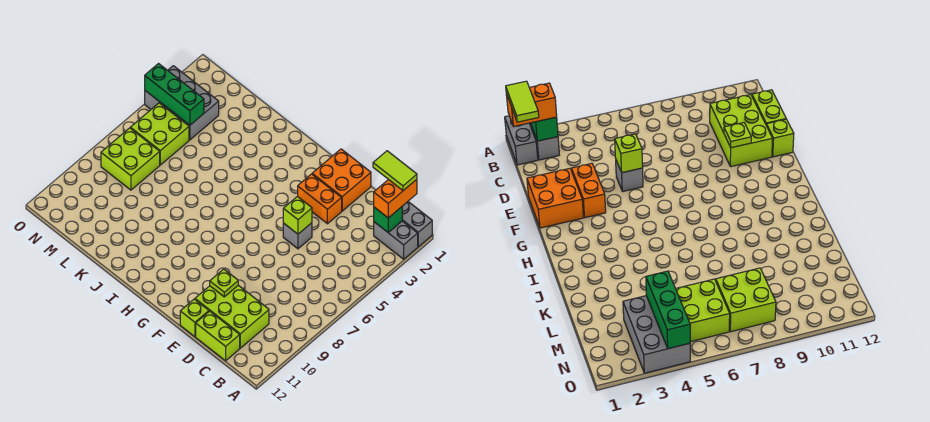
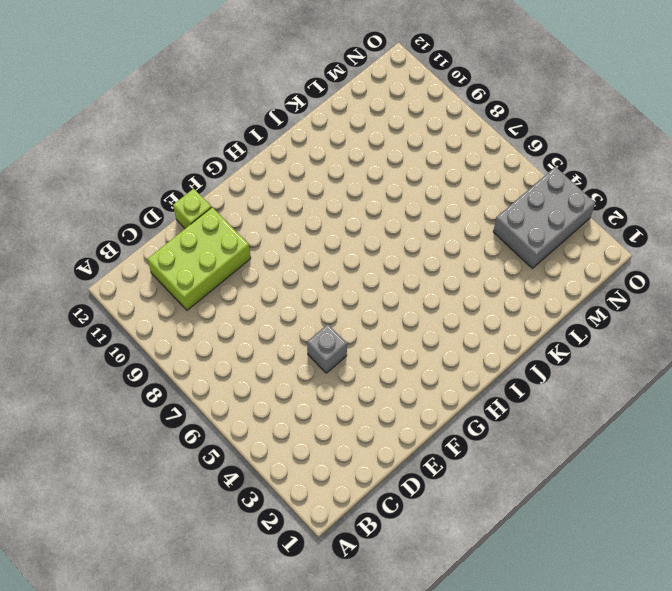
none -> grey brick A1:B1 level 1
none -> grey brick A2:B2 level 1
none -> lime brick C12:D12 level 1

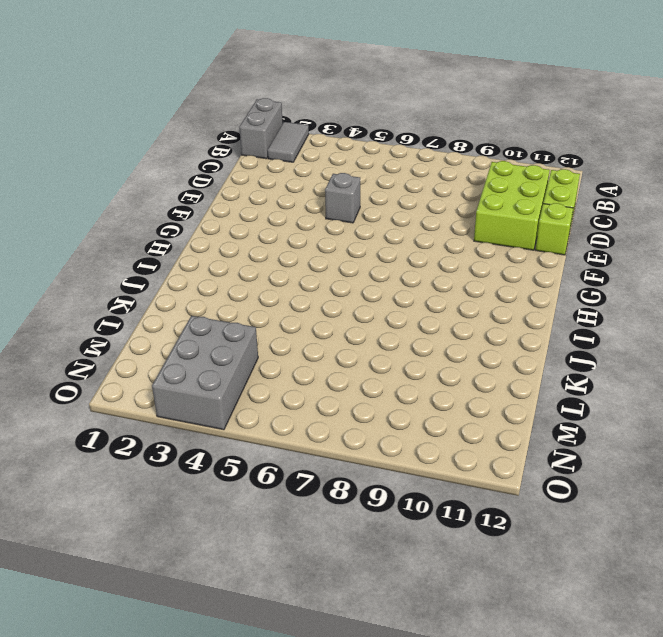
grey tile A2:B2 level 1 -> grey brick A2:B2 level 1
none -> orange brick E1:F2 level 1
none -> orange brick E3:F3 level 1
none -> lime brick M5:N6 level 1

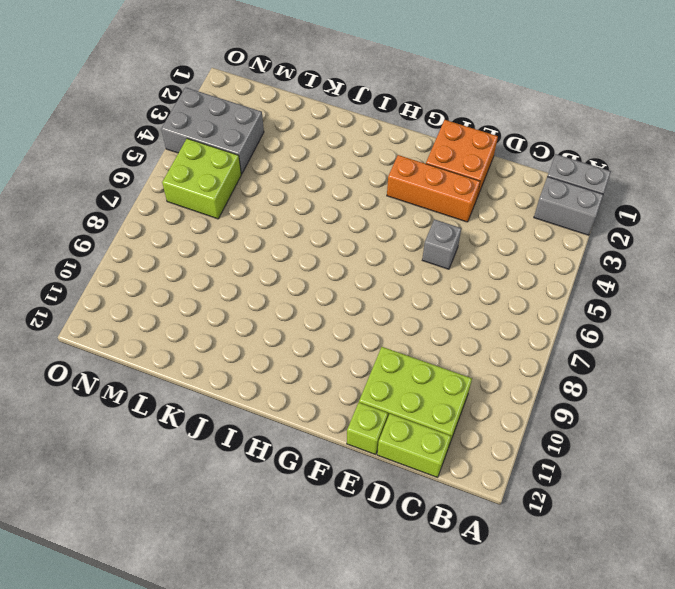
orange brick E3:G3 level 1 -> orange brick E3:F3 level 1
none -> lime brick M7:N8 level 1
none -> green brick B2 level 2
none -> lime brick E5 level 2

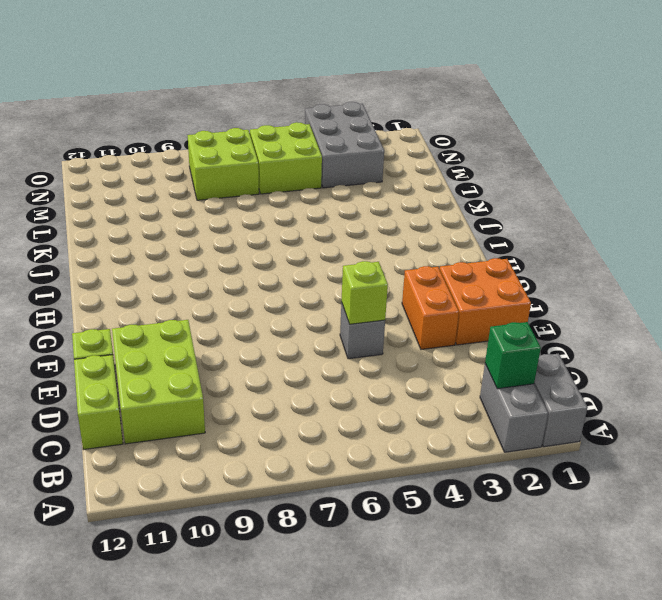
none -> lime plate E10 level 2
none -> green brick M4:O4 level 2
none -> orange brick B1:B2 level 3

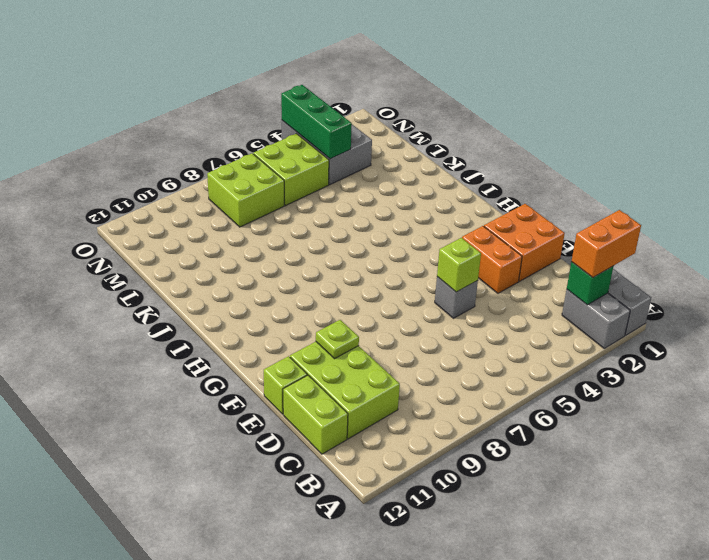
none -> lime tile B1:C1 level 4

